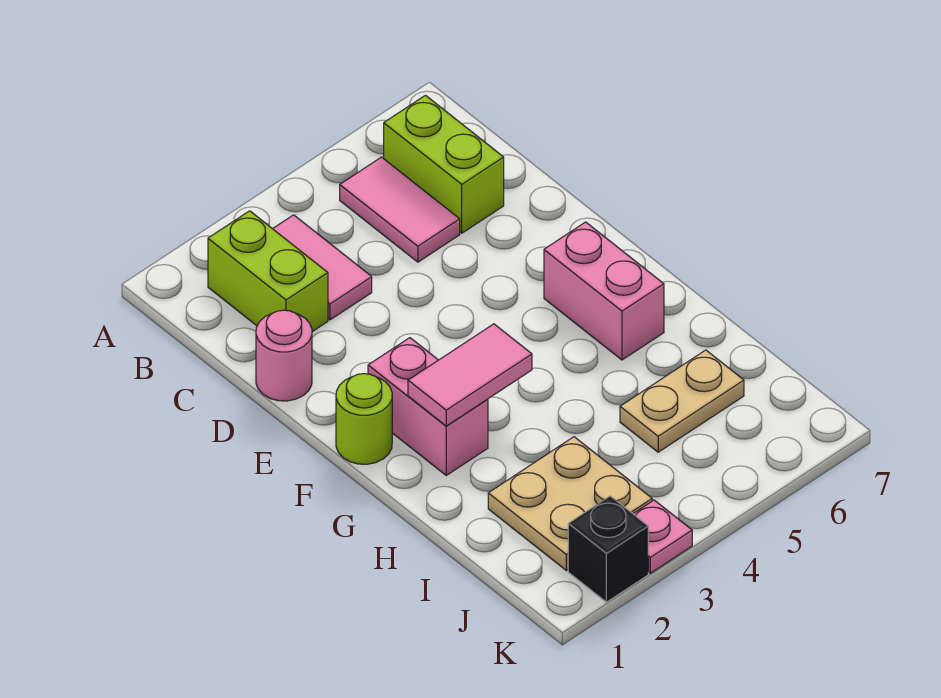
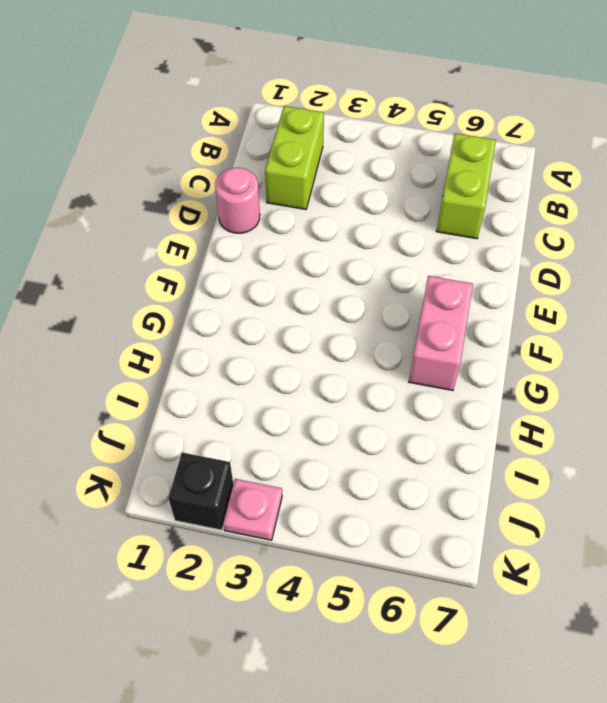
none -> pink tile B3:C3 level 1
none -> pink tile B5:C5 level 1
none -> lime round brick F1 level 1

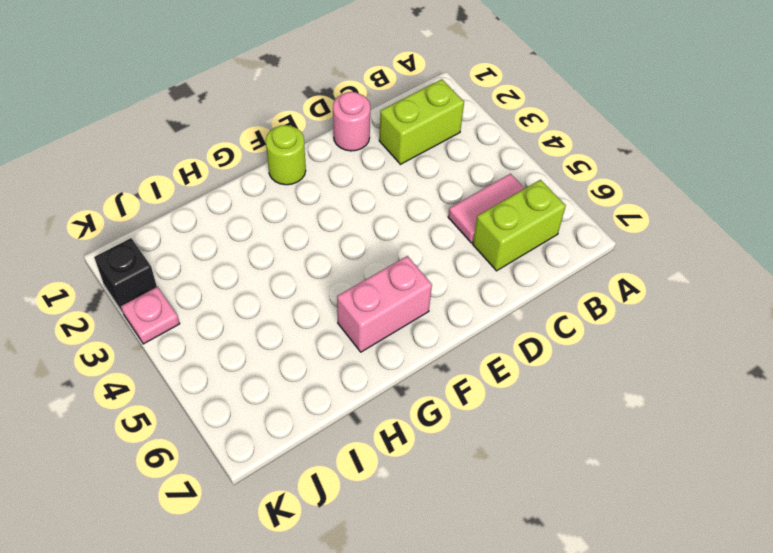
none -> pink tile B3:C3 level 1
none -> pink brick F2:G2 level 1
none -> tan plate I2:J3 level 1

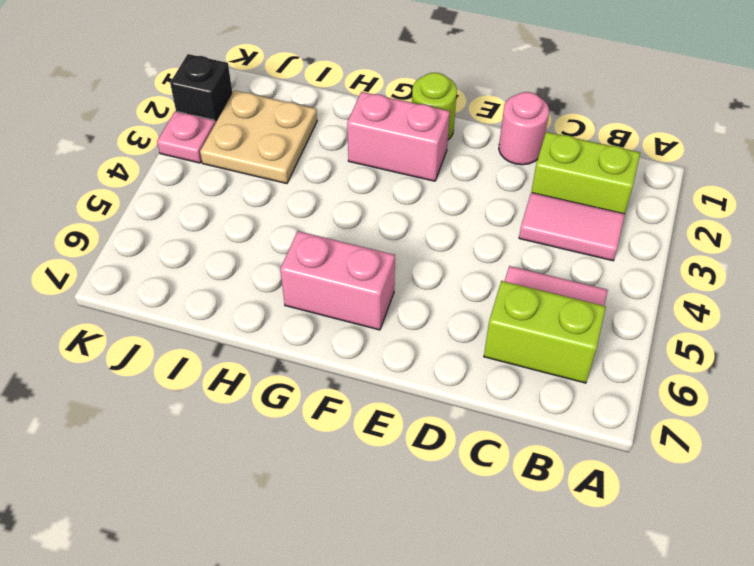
none -> tan plate I5:I6 level 1
none -> pink tile G2:G3 level 2

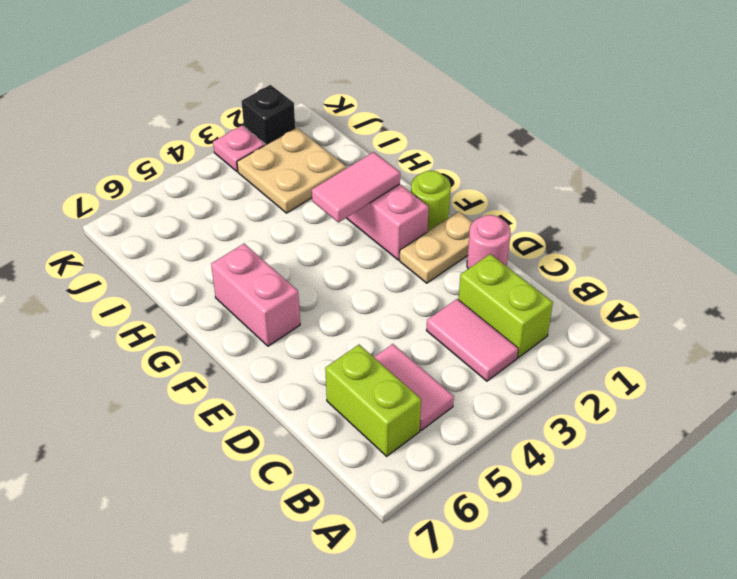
tan plate E1:E2 level 1 -> tan plate I5:I6 level 1

